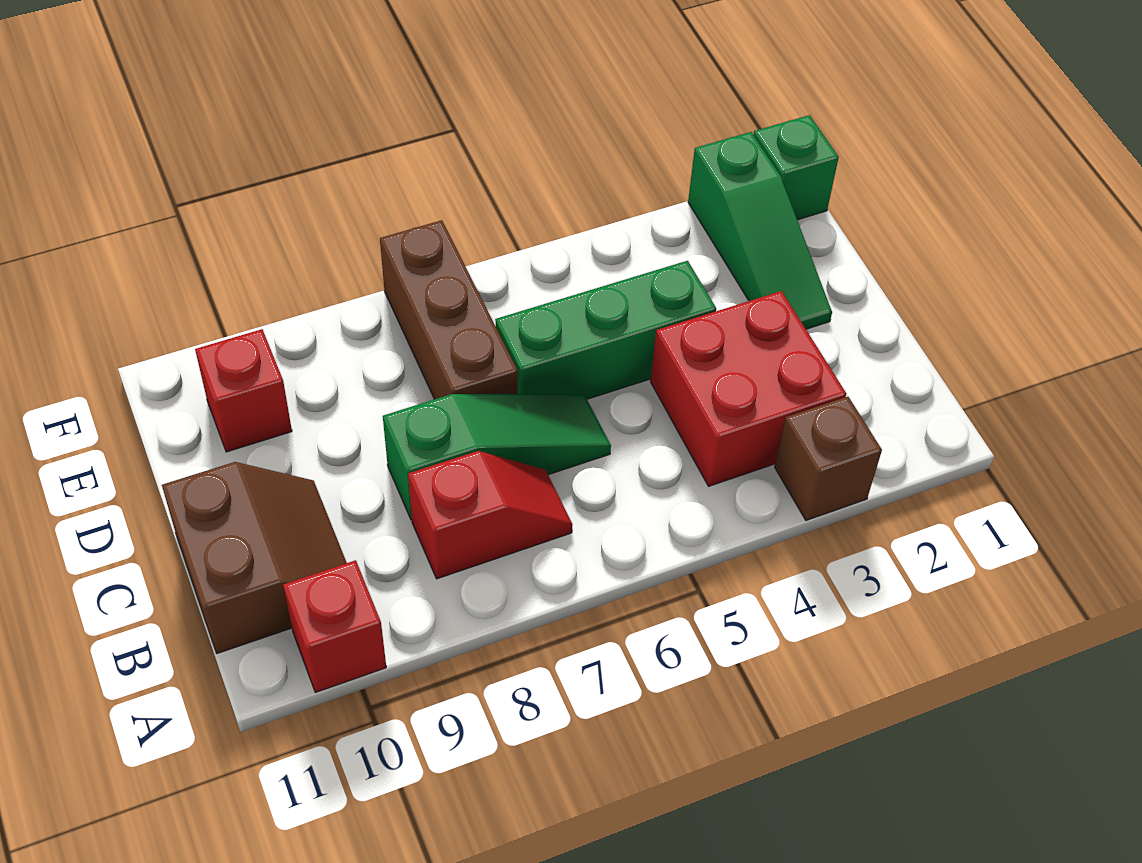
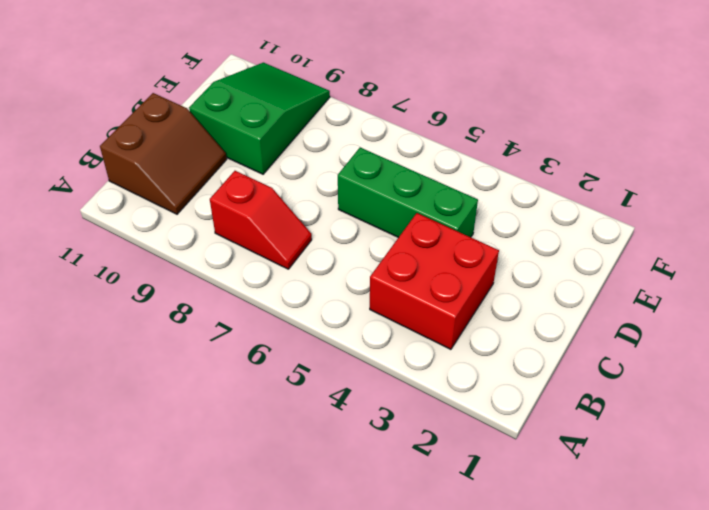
green slope D9:F10 level 1 top D -> red brick E10 level 1
none -> brown brick A3 level 1
none -> red brick A10 level 1

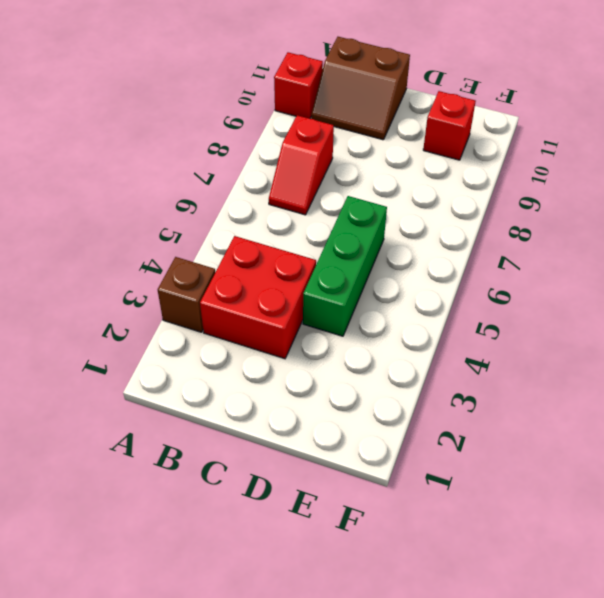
none -> green slope C6:C8 level 1 top 8
none -> green slope D2:F2 level 1 top F

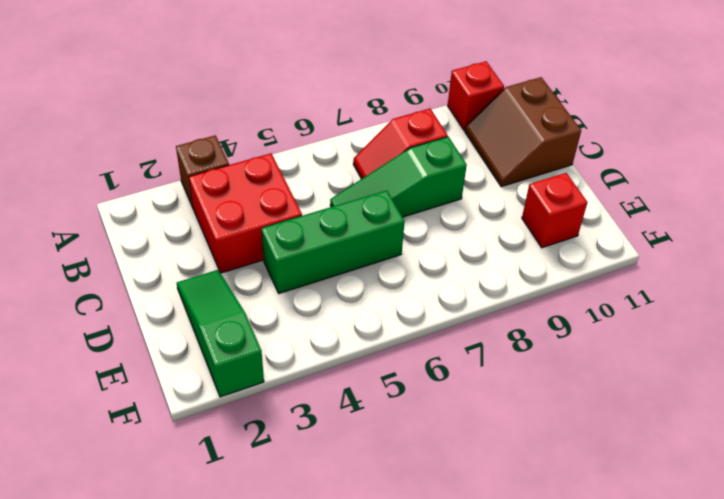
none -> brown brick D7:F7 level 1
none -> green brick F1 level 1

